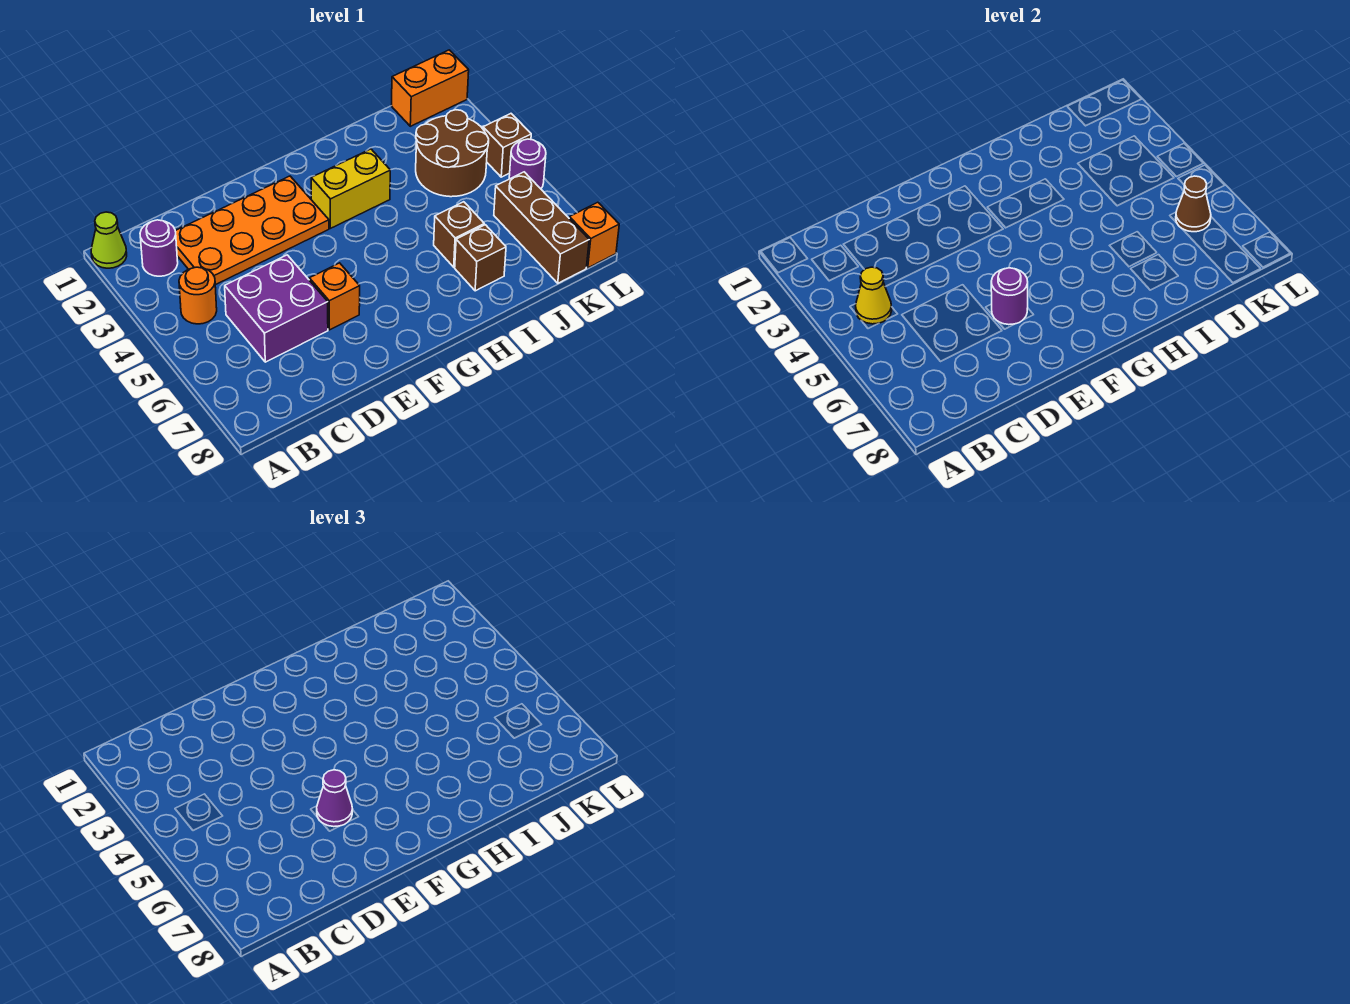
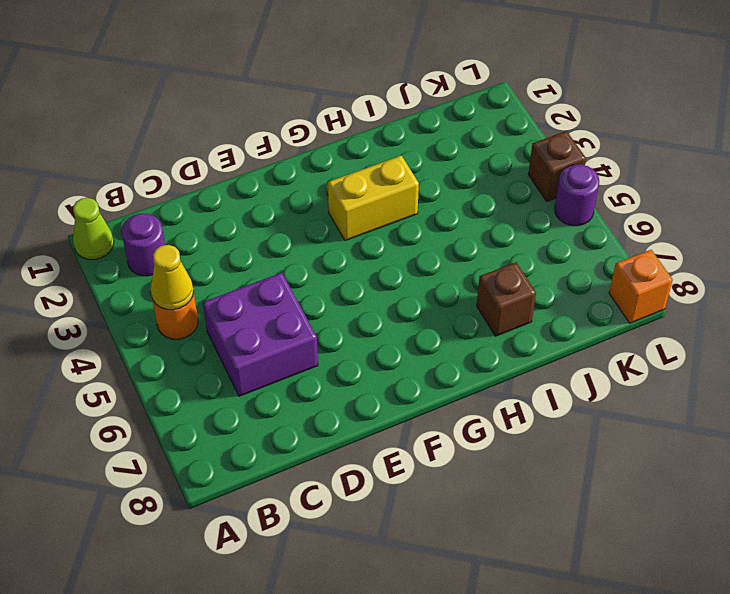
none -> orange plate C2:F3 level 1
none -> orange brick E6 level 1
none -> brown brick I6 level 1

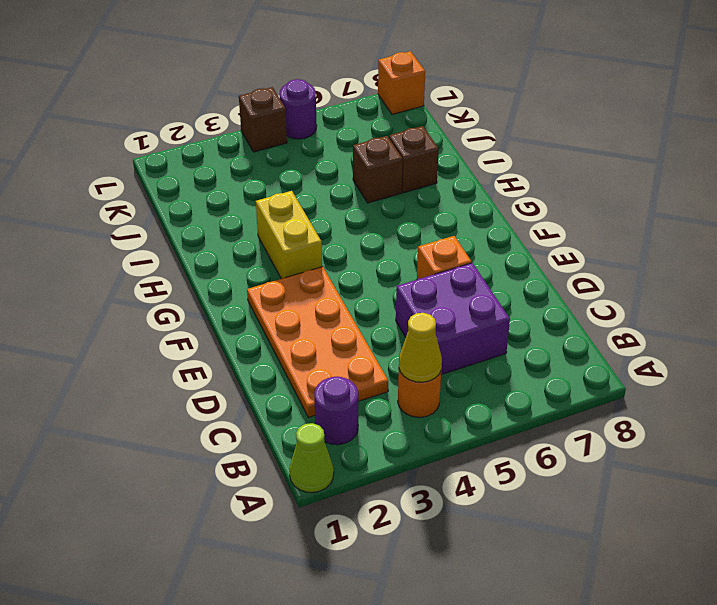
none -> brown round brick J3:K4 level 1
none -> orange brick K1:L1 level 1
none -> brown brick K6:K8 level 1

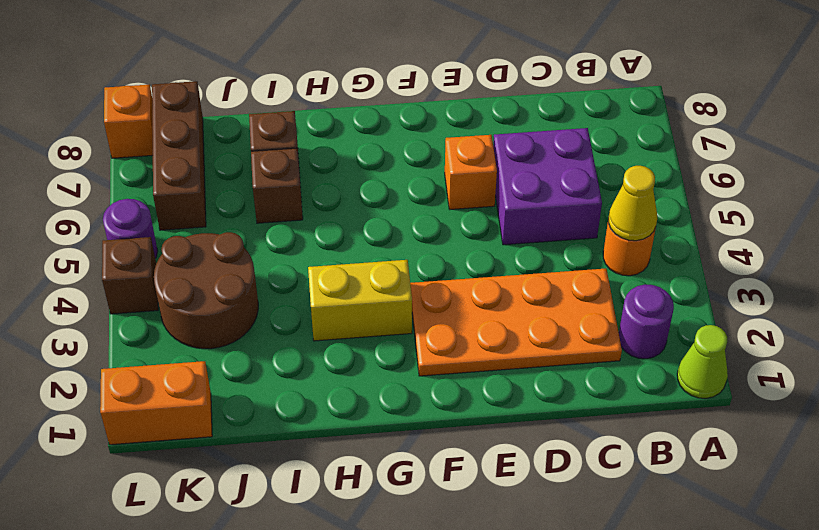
none -> purple round brick E6 level 2
none -> brown cone K6 level 2
none -> purple cone E6 level 3

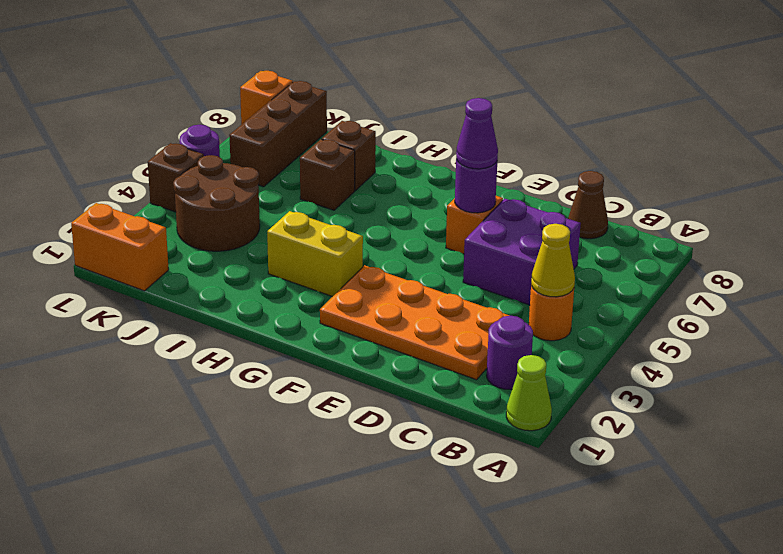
brown cone C8 level 1 -> brown cone K6 level 2

